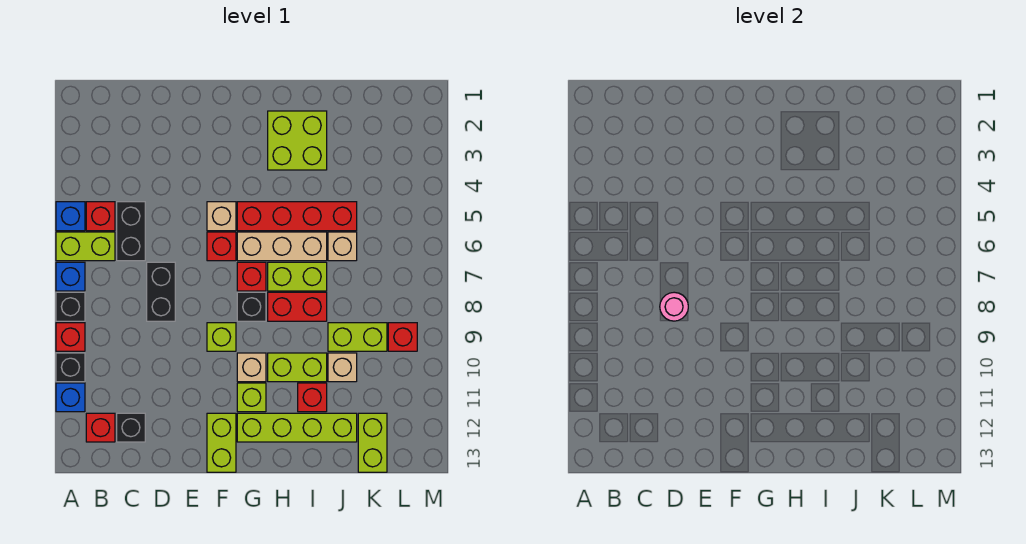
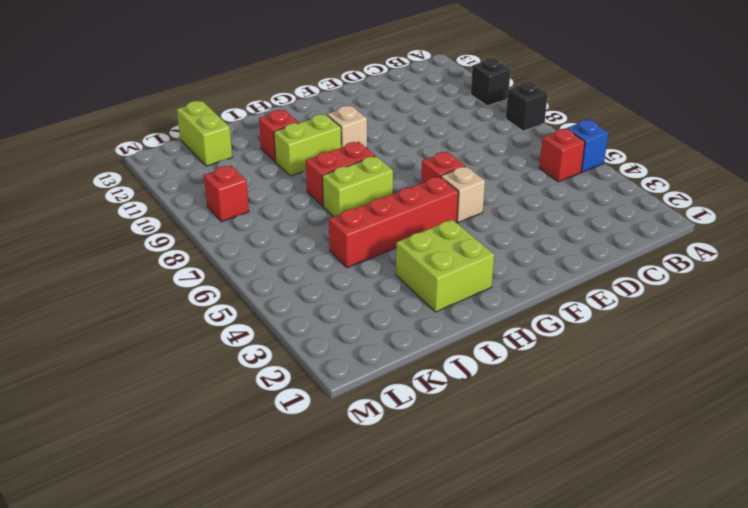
none -> lime brick A6:B6 level 1
none -> blue brick A7 level 1
none -> red brick A9 level 1
none -> blue brick A11 level 1

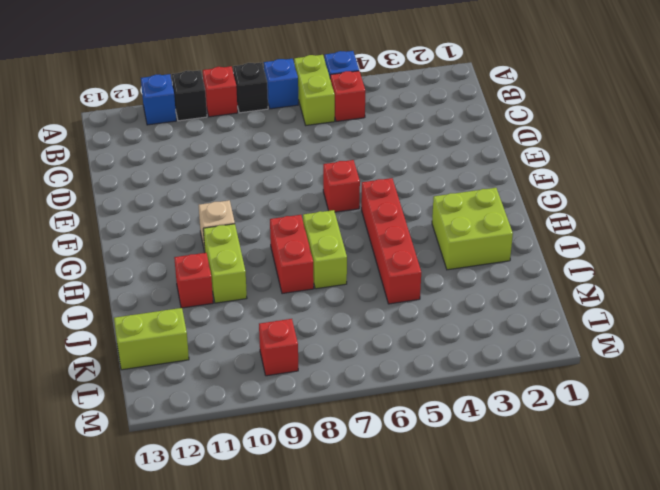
none -> red brick B12 level 1
none -> black brick C5:C6 level 1
none -> black brick C12 level 1
none -> black brick D7:D8 level 1

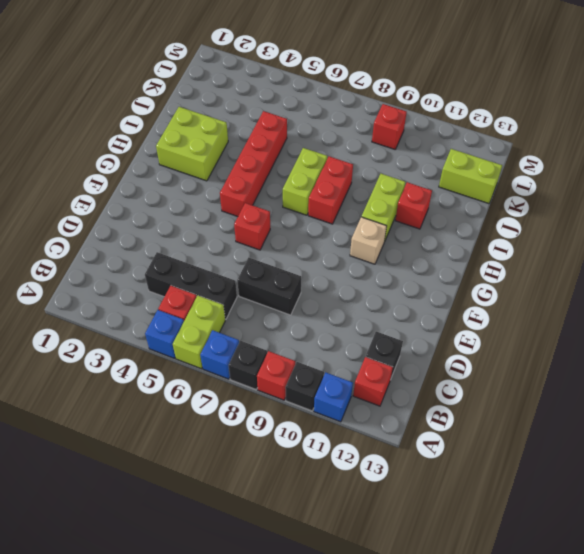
black brick C4:C6 level 1 -> black brick C5:C6 level 1
none -> tan brick F5 level 1
none -> lime brick F9 level 1
none -> lime brick F12:F13 level 1
none -> tan brick G6:I6 level 1

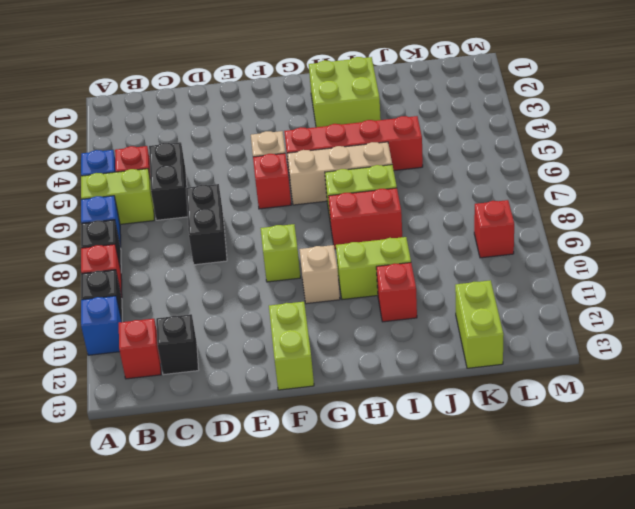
none -> red brick G7 level 1
none -> black brick G8 level 1
none -> lime brick G11 level 1
none -> lime brick G12:J12 level 1

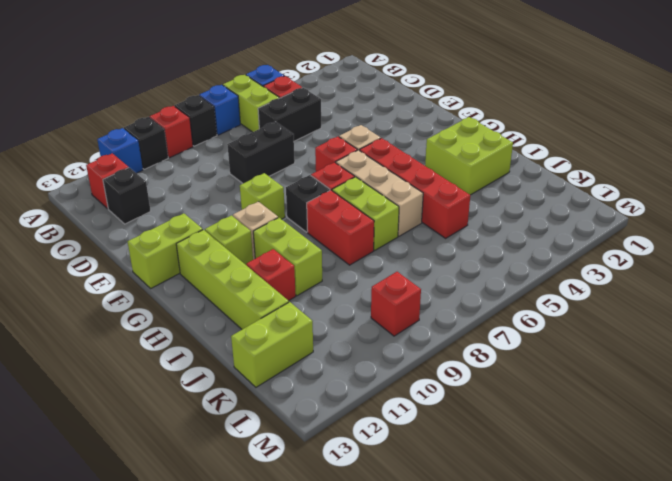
none -> tan brick J6 level 1
none -> lime brick J9:K9 level 1
none -> tan brick J10 level 1
none -> pink round brick D8 level 2

